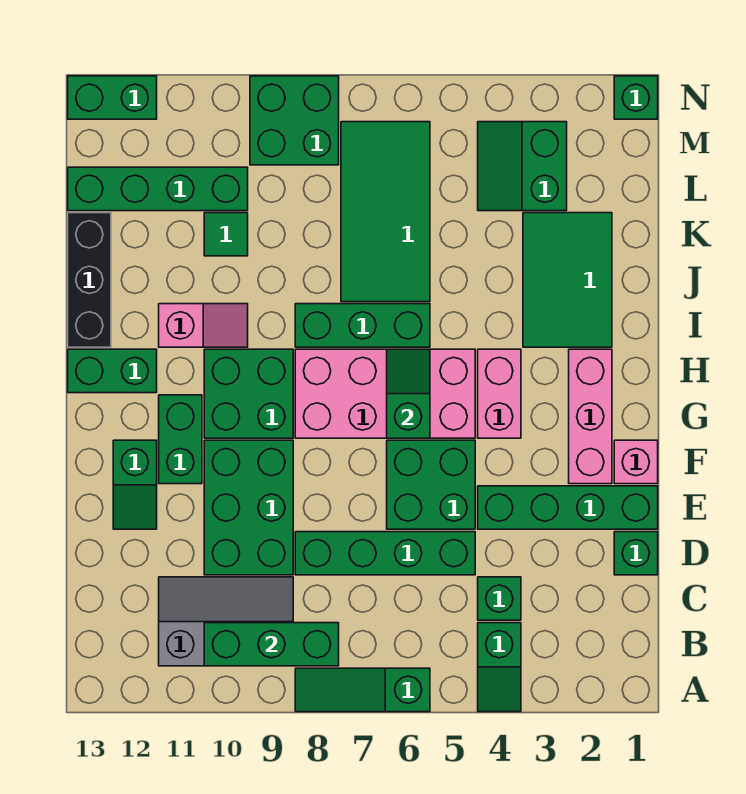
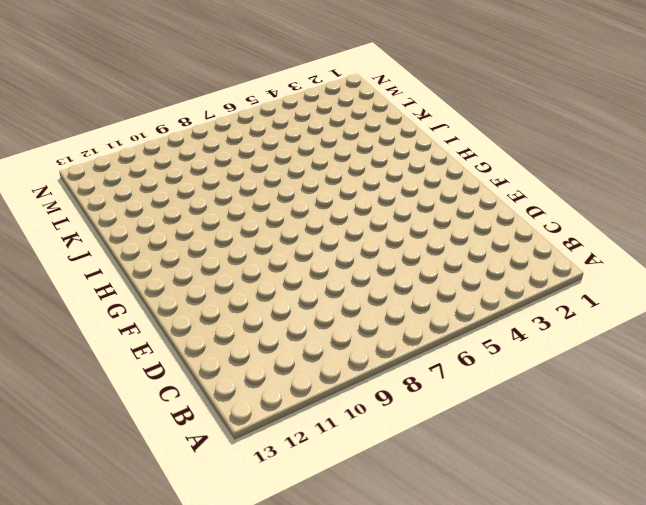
none -> green slope A4:B4 level 1 top B
none -> green slope A6:A8 level 1 top 6
none -> grey slope B9:C11 level 1 top B
none -> green brick C4 level 1

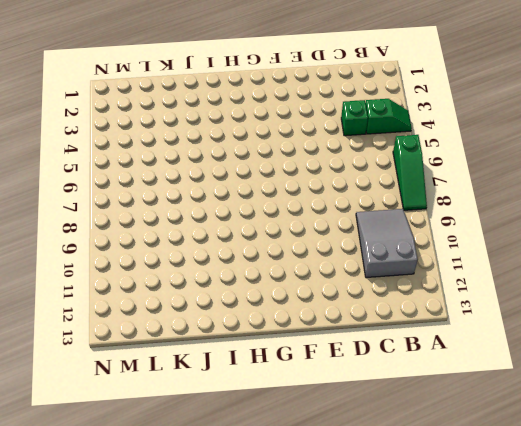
grey slope B9:C11 level 1 top 11 -> grey slope B9:C11 level 1 top B
none -> green brick D1 level 1
none -> green brick D5:D8 level 1
none -> green brick D9:F10 level 1
none -> green brick E1:E4 level 1

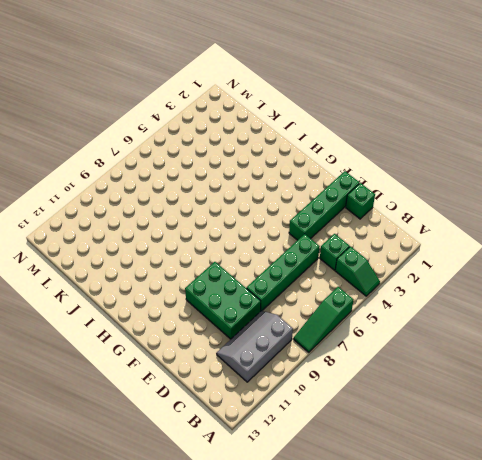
none -> green brick E5:F6 level 1
none -> green slope E12:F12 level 1 top F
none -> pink brick F1 level 1
none -> pink brick F2:H2 level 1

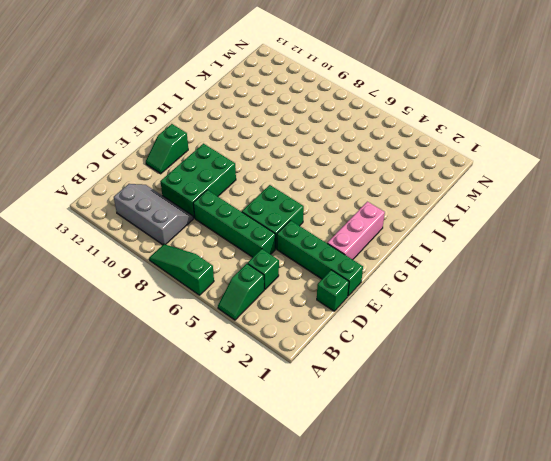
none -> pink brick F1 level 1
none -> green brick F11:G11 level 1
none -> pink brick G4:H4 level 1
none -> pink brick G5:H8 level 1

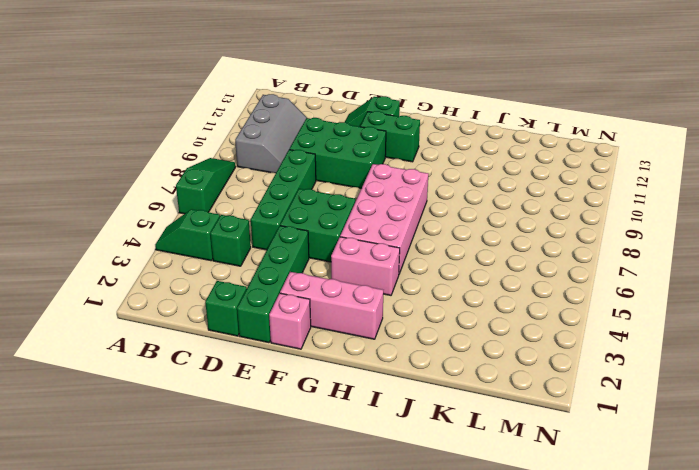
none -> green brick G9:H10 level 1
none -> green brick H12:H13 level 1
none -> green tile I2:K3 level 1
none -> green brick I6:I8 level 1

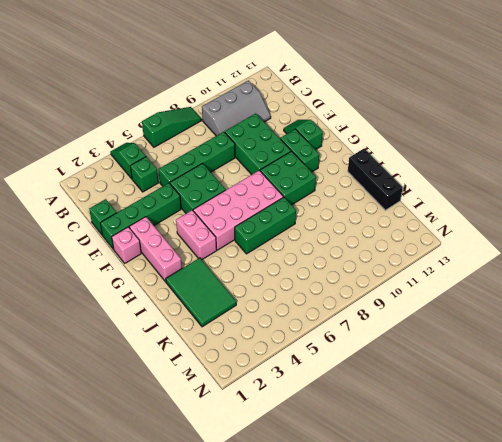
none -> green brick H12:H13 level 1
none -> pink slope I10:I11 level 1 top 11
none -> green tile J6:M7 level 1
none -> green tile K10 level 1

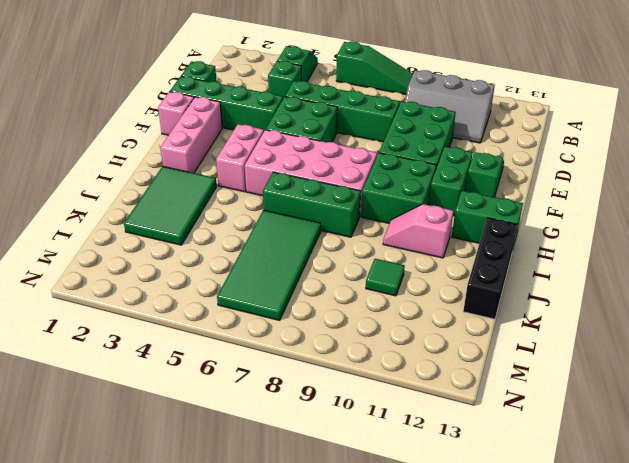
none -> green slope L3:M4 level 1 top 3
none -> green brick L10:L13 level 1
none -> green brick M8:N9 level 1
none -> green brick N1 level 1

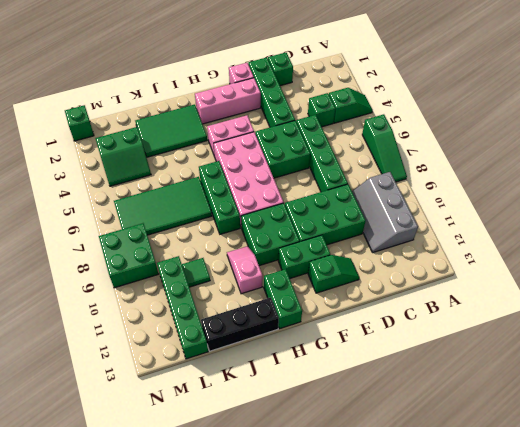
none -> green brick N12:N13 level 1
none -> green brick B8:B10 level 2
none -> green slope G6:H6 level 2 top G

